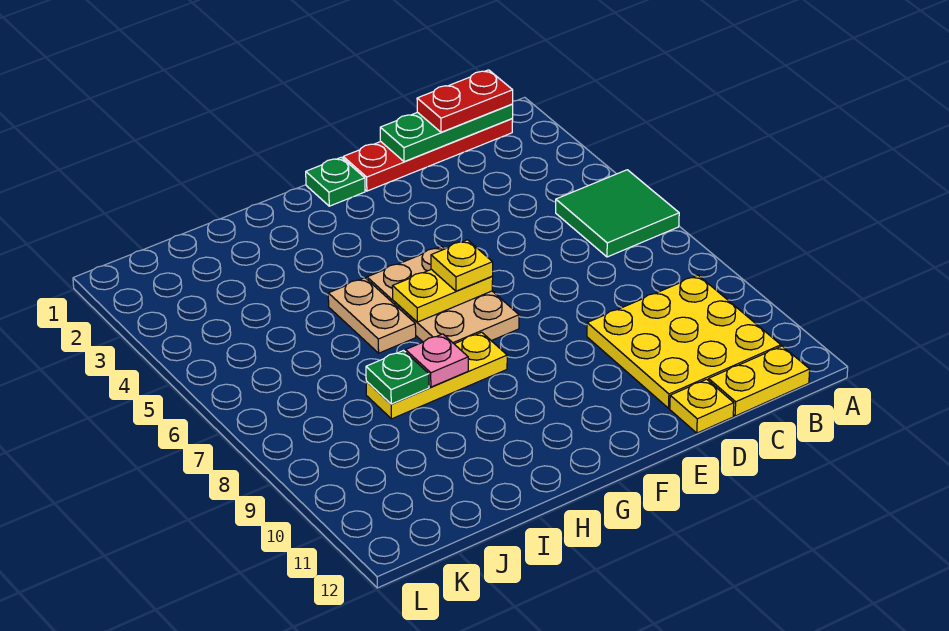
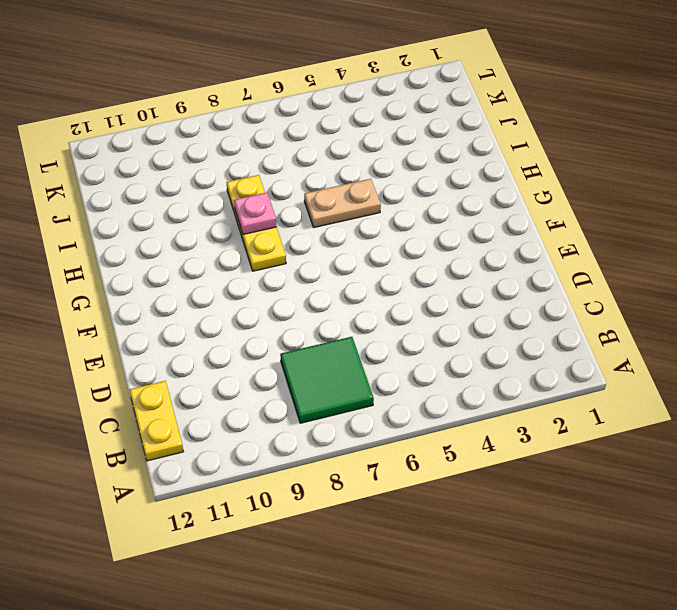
green tile B7:C8 level 1 -> green tile A5:B6 level 1
none -> red plate B1:E1 level 1
none -> yellow plate B9:D11 level 1
none -> yellow plate D12 level 1

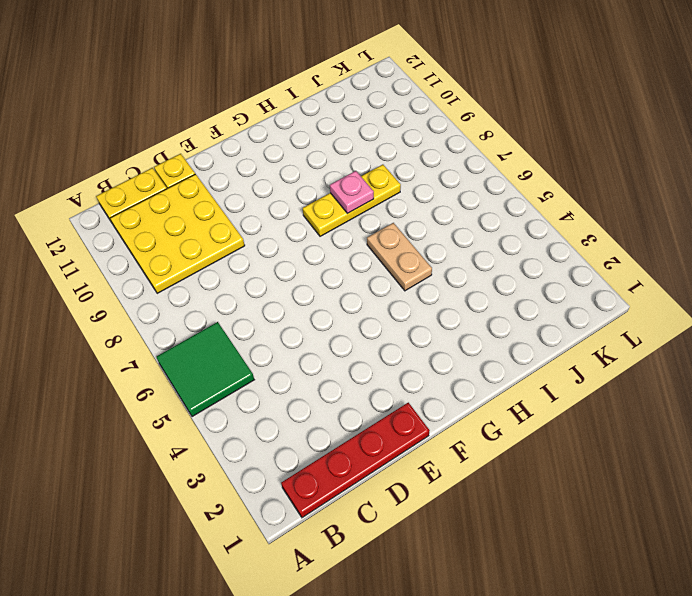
none -> green plate F1 level 1
none -> tan plate F5:G7 level 1
none -> green plate B1:D1 level 2

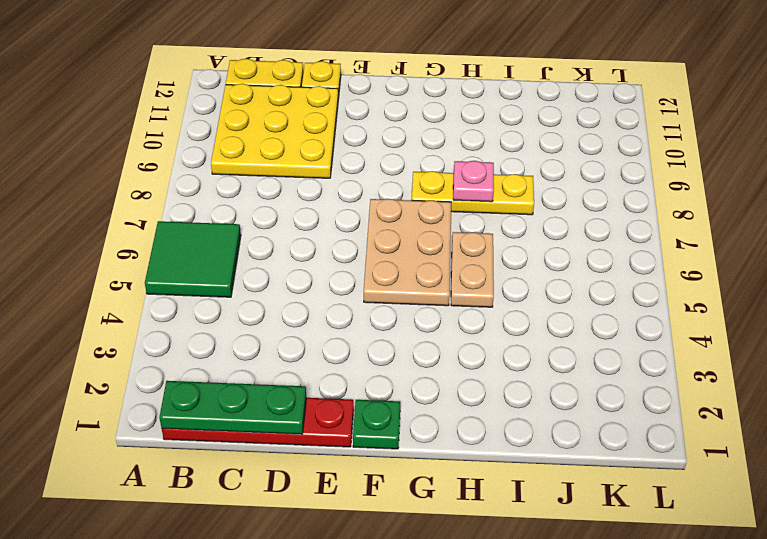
none -> yellow plate F6:G6 level 2
none -> green plate I8 level 2
none -> red plate B1:C1 level 3

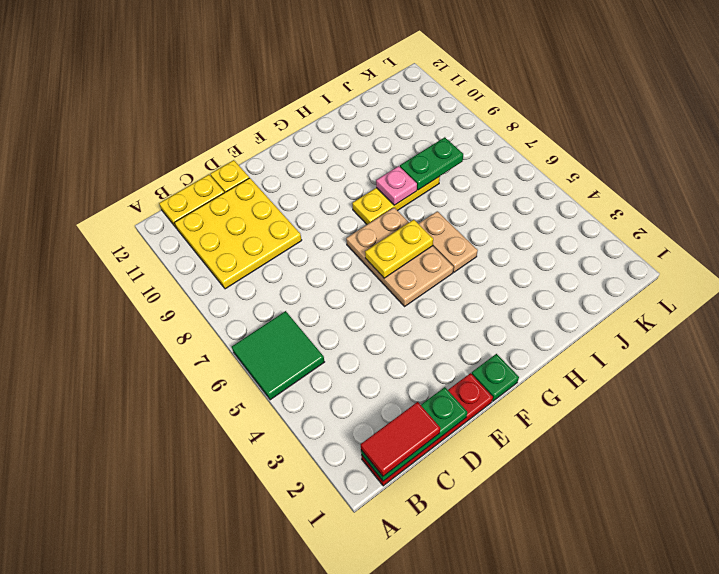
red tile B1:C1 level 3 -> red plate B1:C1 level 3
green plate I8:J8 level 2 -> green plate I8 level 2
none -> yellow plate F6 level 3

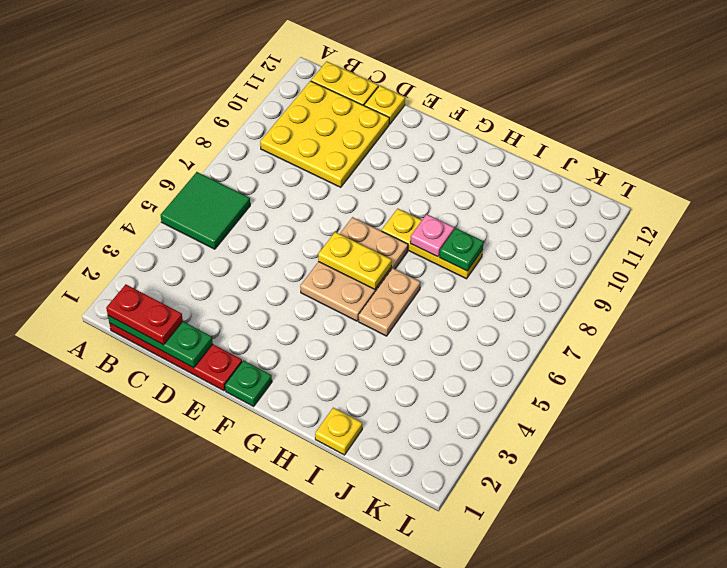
yellow plate I1 level 1 -> yellow plate F6 level 3

